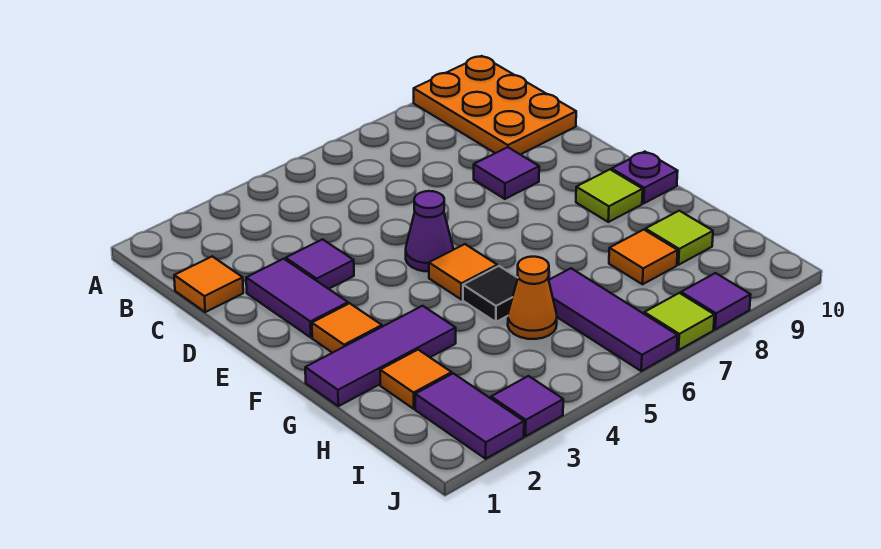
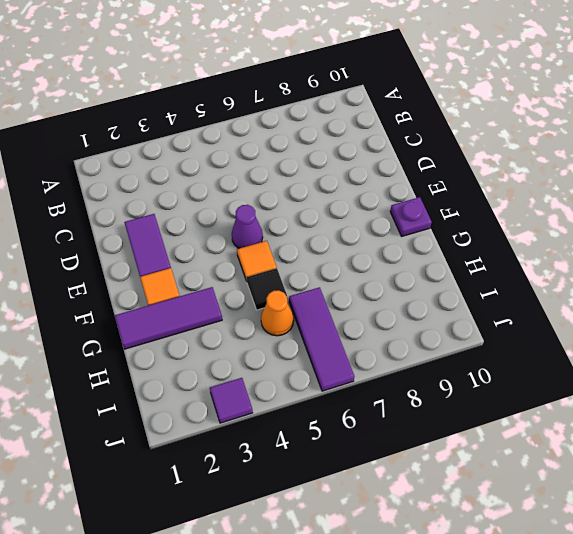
none -> orange plate A9:C10 level 1
none -> orange tile C1 level 1
none -> purple tile D3 level 1

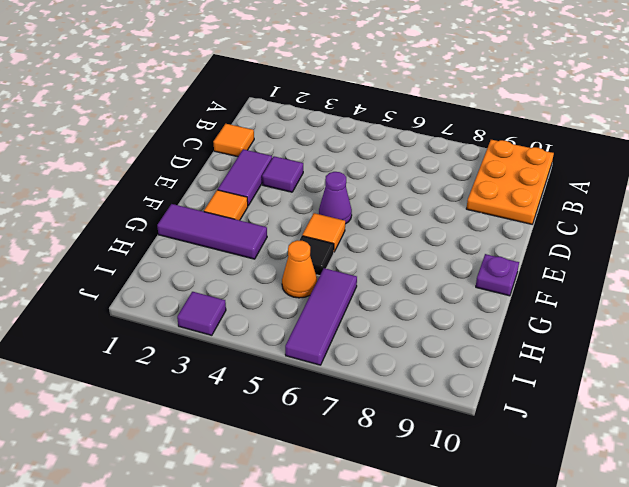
none -> purple tile D8 level 1
none -> lime tile F9 level 1
none -> orange tile H2 level 1

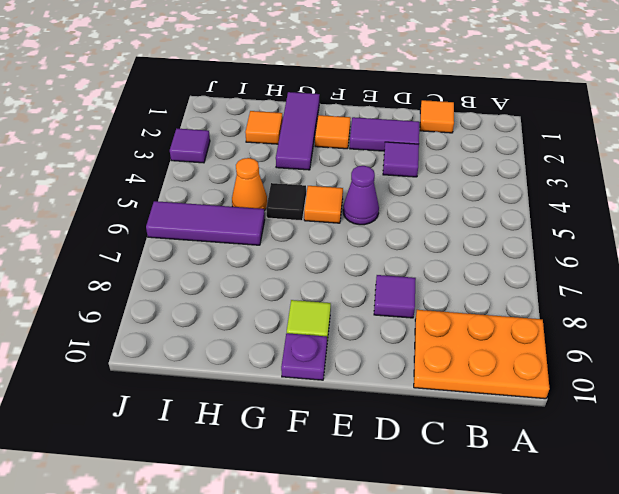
none -> orange tile H8 level 1
none -> lime tile H9 level 1
none -> purple tile I2:J2 level 1

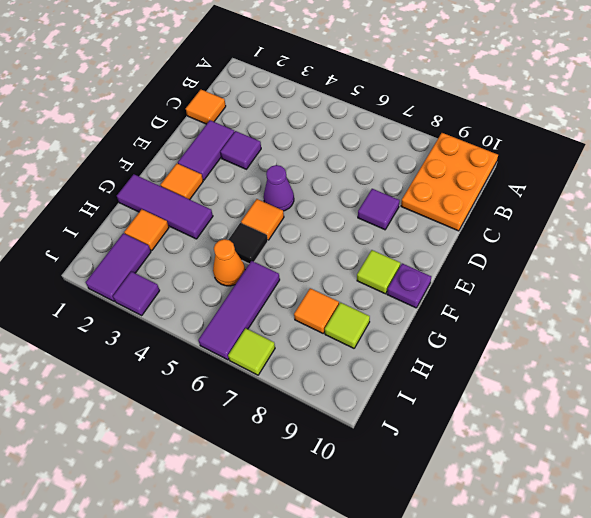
none -> purple tile J8 level 1

